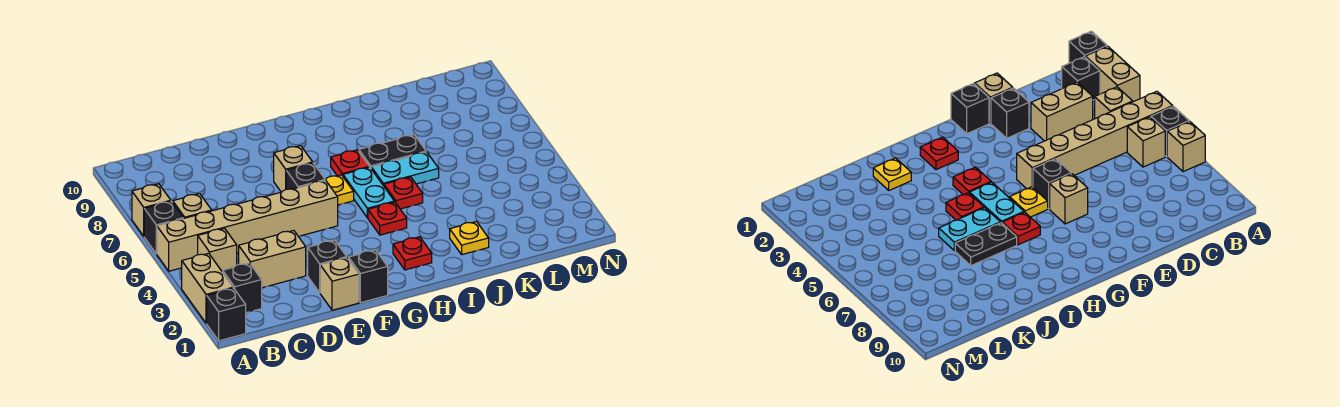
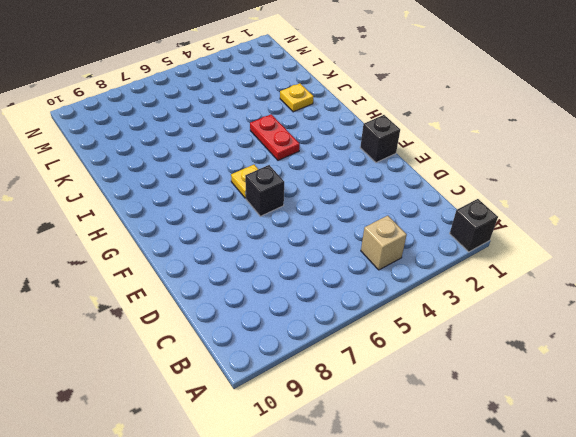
red plate H4:I4 level 1 -> red plate H4 level 1
none -> tan brick A2:A3 level 1
none -> tan brick A5:F5 level 1
none -> black brick A6 level 1

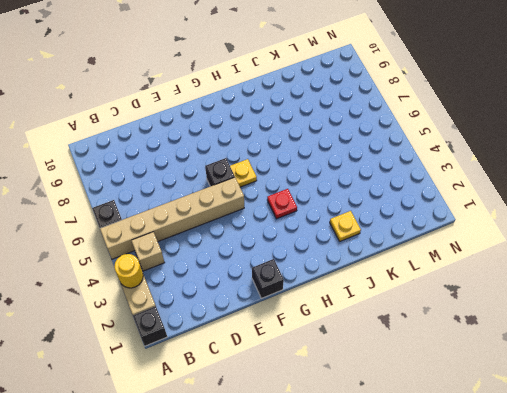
yellow round brick A3 level 2 -> none
none -> tan brick A7 level 1
none -> black brick B2 level 1
none -> tan brick B6 level 1

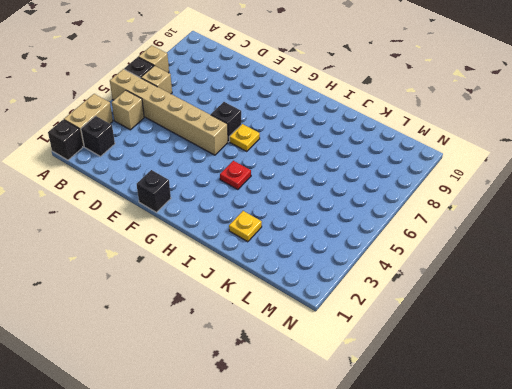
none -> tan brick C3:D3 level 1
none -> tan brick E1 level 1
none -> black brick E2 level 1

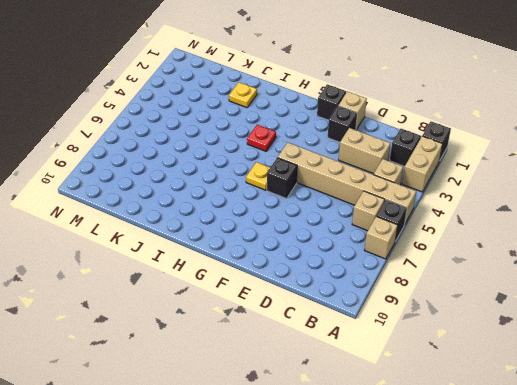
none -> tan brick F7 level 1
none -> red plate H2 level 1
none -> cyan plate H5:H6 level 1

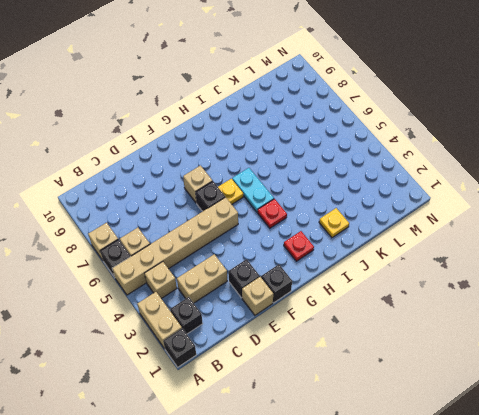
none -> red plate H7 level 1
none -> red plate I5 level 1
none -> cyan plate I6:J6 level 1

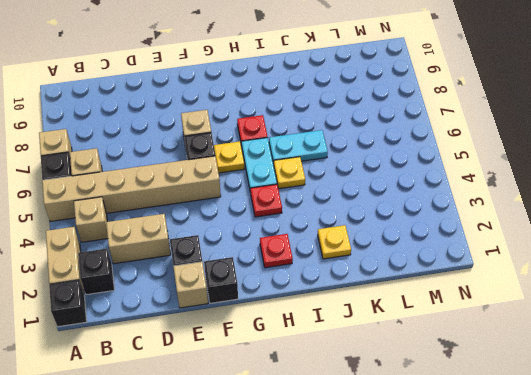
yellow plate I5 level 1 -> red plate I5 level 1
none -> black plate I7:J7 level 1

